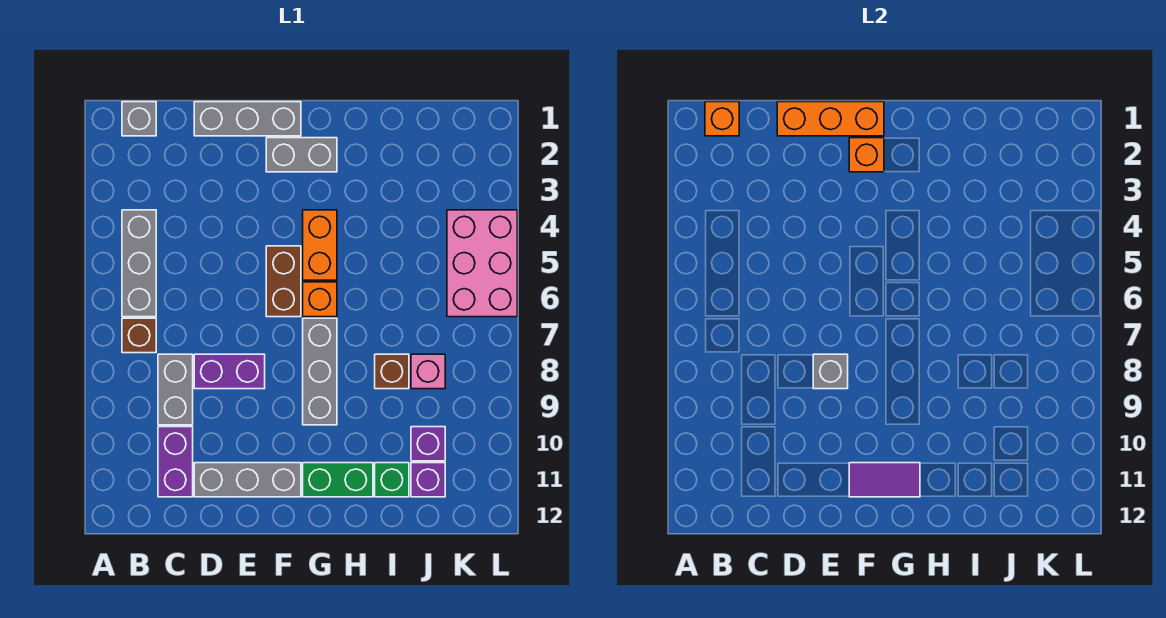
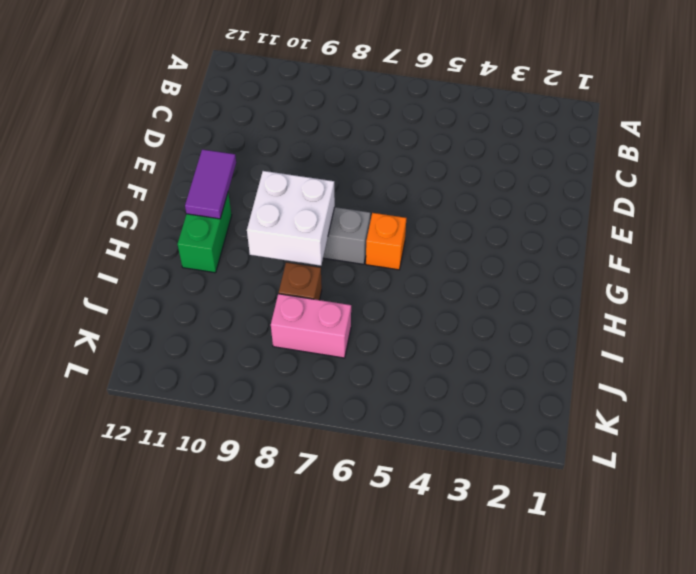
white brick G8:H9 level 2 -> none
pink brick J7:J8 level 1 -> pink brick J8 level 1
none -> grey brick B1 level 1
none -> grey brick B4:B6 level 1
none -> brown brick B7 level 1

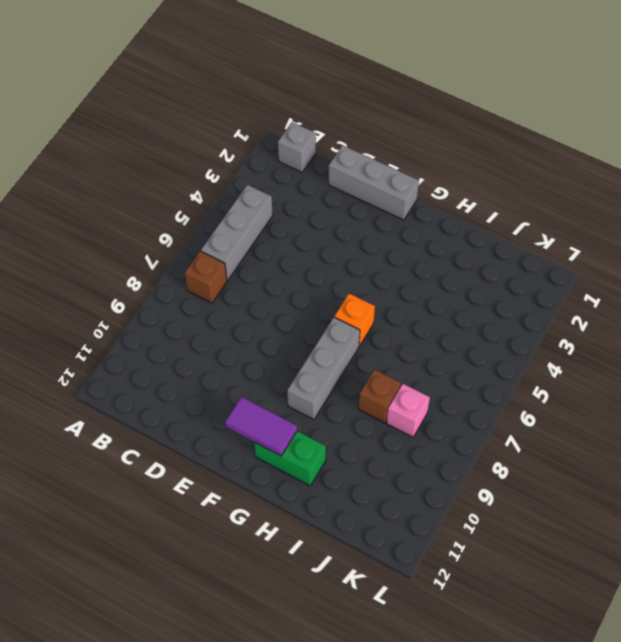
none -> grey brick C8:C9 level 1
none -> purple brick C10:C11 level 1
none -> purple brick D8:E8 level 1

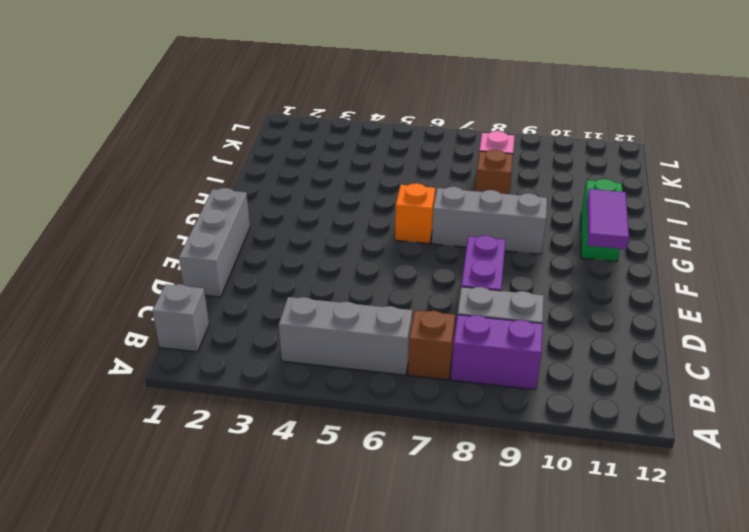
purple brick B8:B9 level 1 -> purple brick C10:C11 level 1
none -> grey brick D11:F11 level 1
none -> grey brick F2:G2 level 1
none -> brown brick F5:F6 level 1

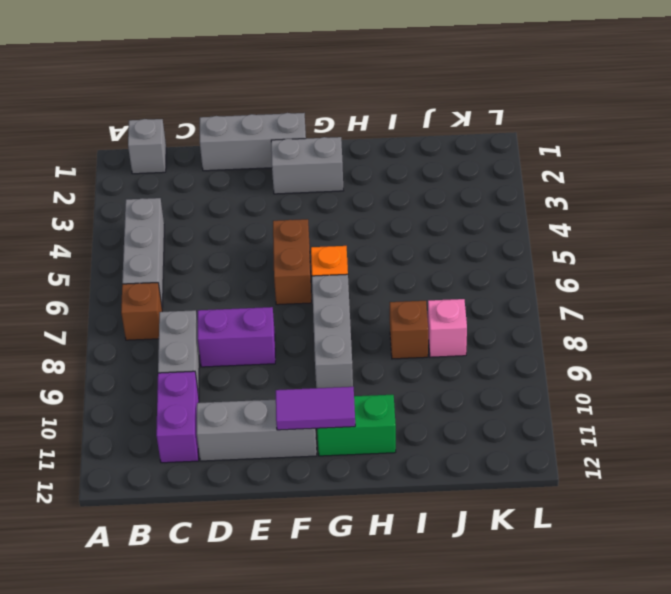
none -> orange brick G4:G5 level 1
none -> green brick I11 level 1
none -> purple brick J10 level 1

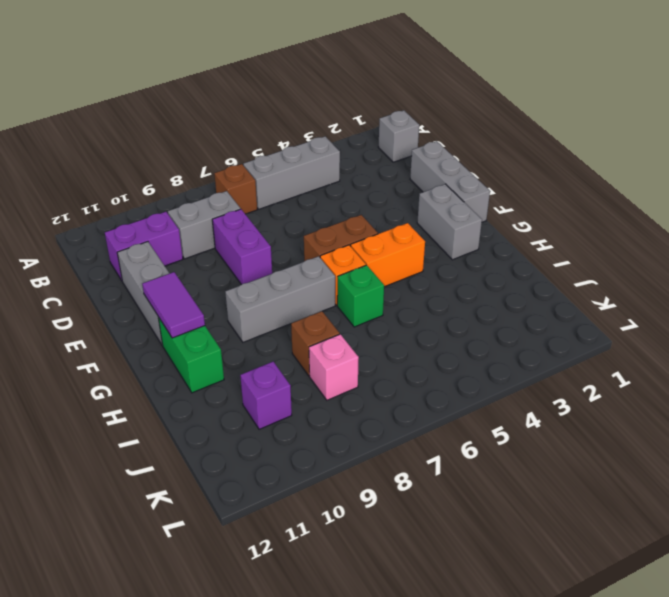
green brick H6 level 1 -> green brick I11 level 1
none -> purple brick J11 level 1
none -> pink brick K4:L6 level 1
none -> orange brick B1 level 2

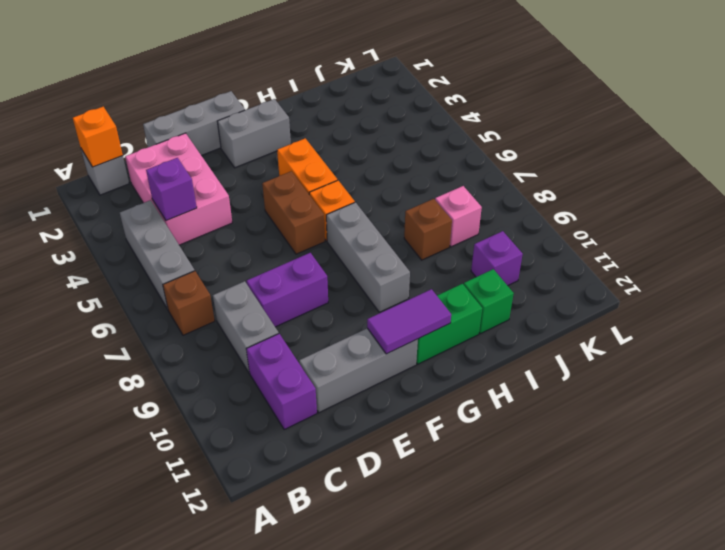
pink brick C2:D4 level 1 -> pink brick K4:L6 level 1
purple brick C4 level 2 -> purple brick J11 level 1
none -> orange brick D1:F1 level 2
none -> grey brick E8 level 2
none -> orange brick F2 level 2

